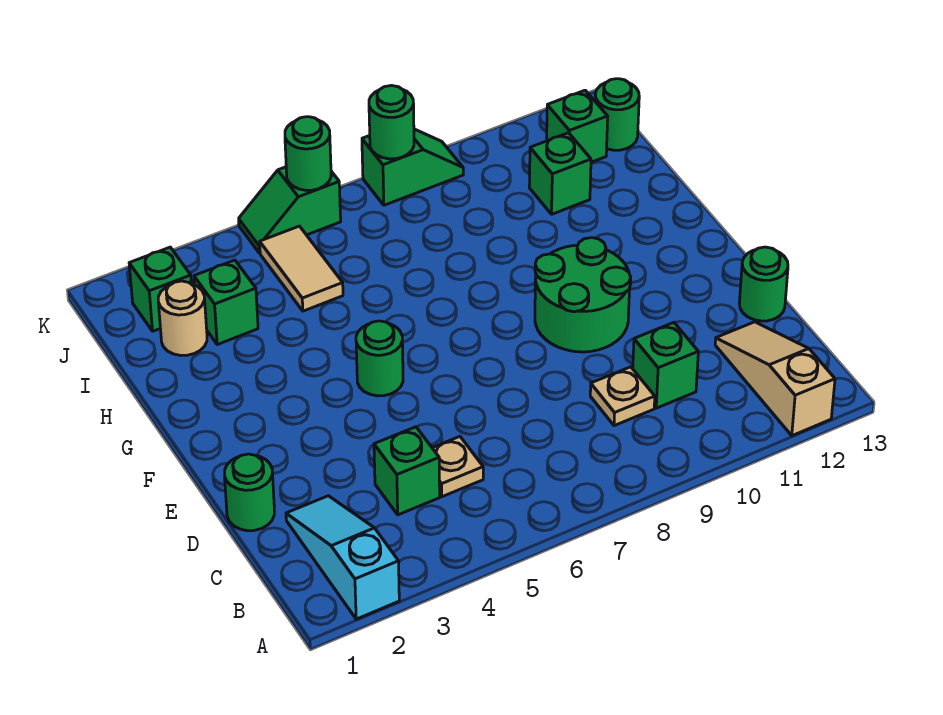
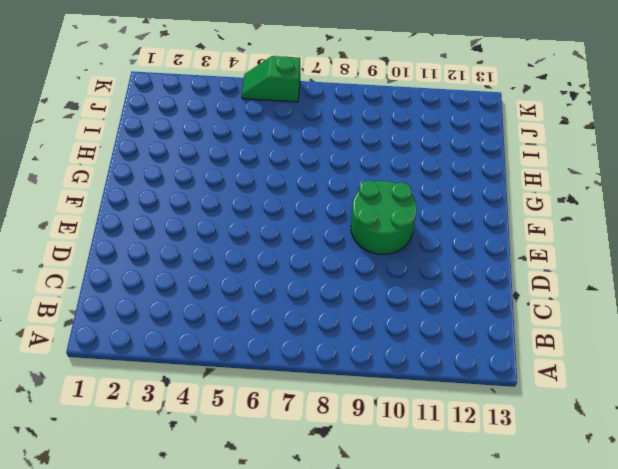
none -> cyan slope A2:C2 level 1 top A
none -> tan slope A12:C12 level 1 top A
none -> green brick C4 level 1

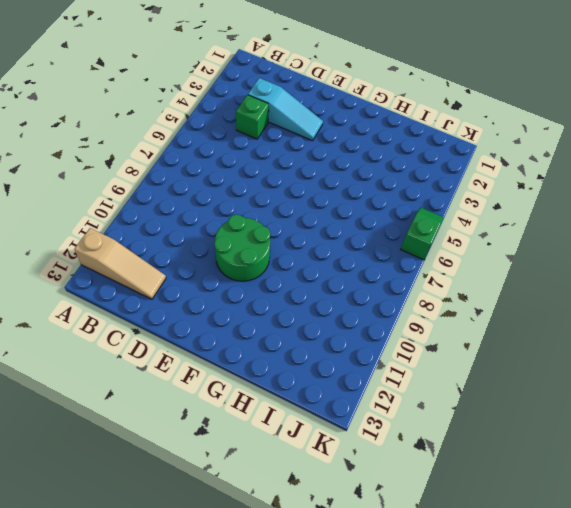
cyan slope C3:E3 level 1 top C -> cyan slope A2:C2 level 1 top A
none -> tan plate C5 level 1
none -> tan plate C9 level 1
none -> green brick C10 level 1

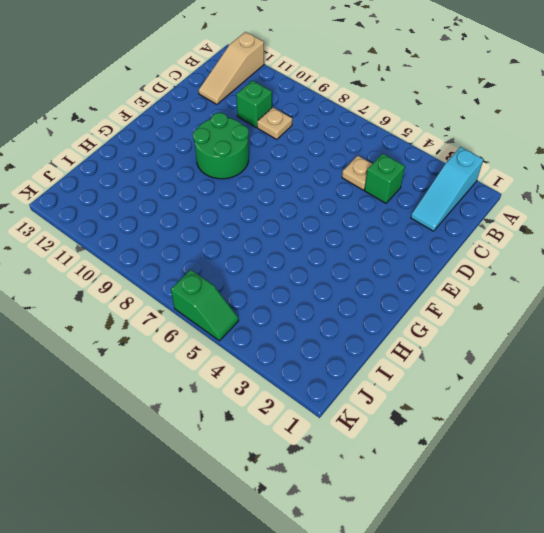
none -> green round brick D1 level 1
none -> green round brick D13 level 1
none -> green round brick F5 level 1

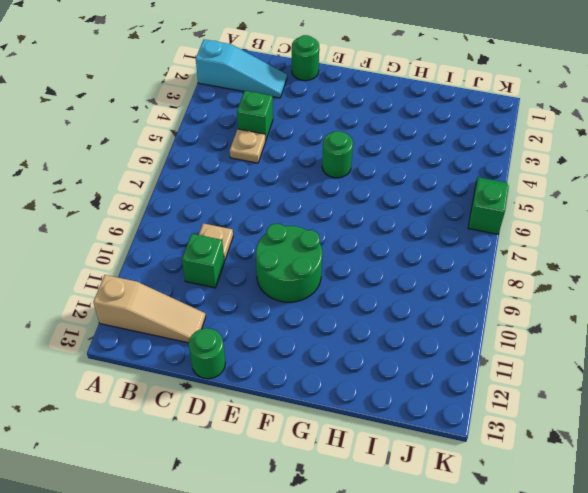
none -> tan round brick I2 level 1
none -> green brick I3 level 1
none -> tan tile I5:J5 level 1

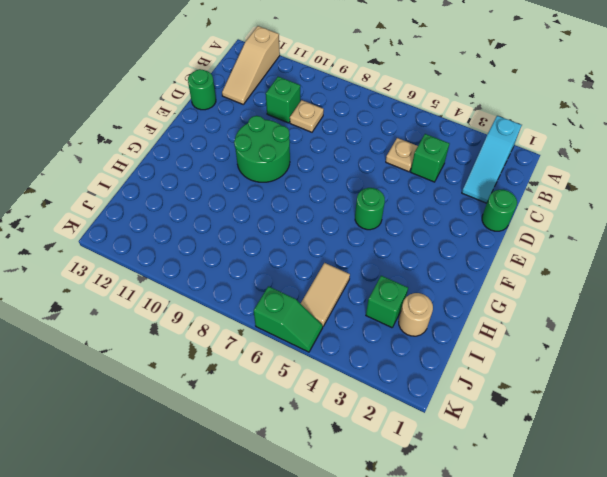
none -> green brick I11 level 1
none -> green brick J2 level 1
none -> green brick J12 level 1

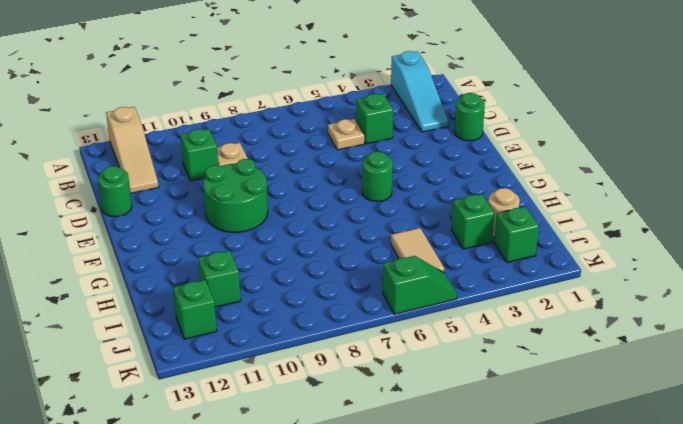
none -> green round brick J13 level 1
none -> green slope K8:K9 level 1 top 8
none -> green round brick K6 level 2

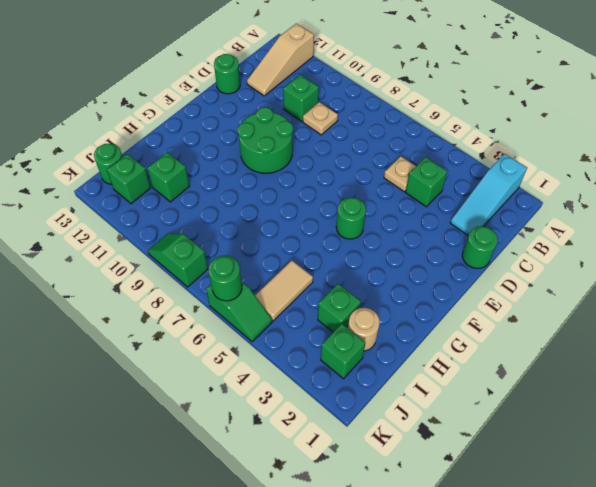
none -> green round brick K8 level 2

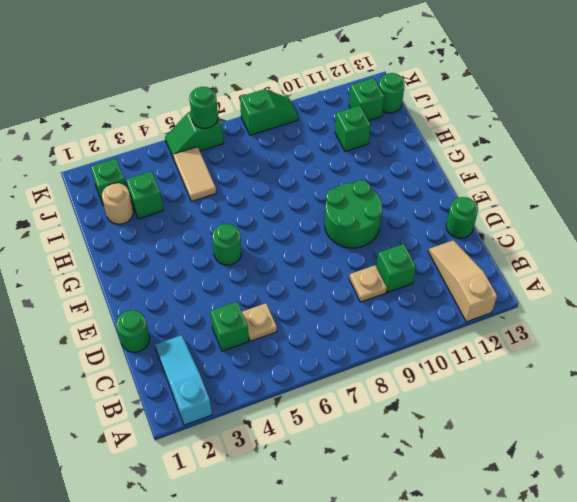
none -> green round brick K8 level 2

